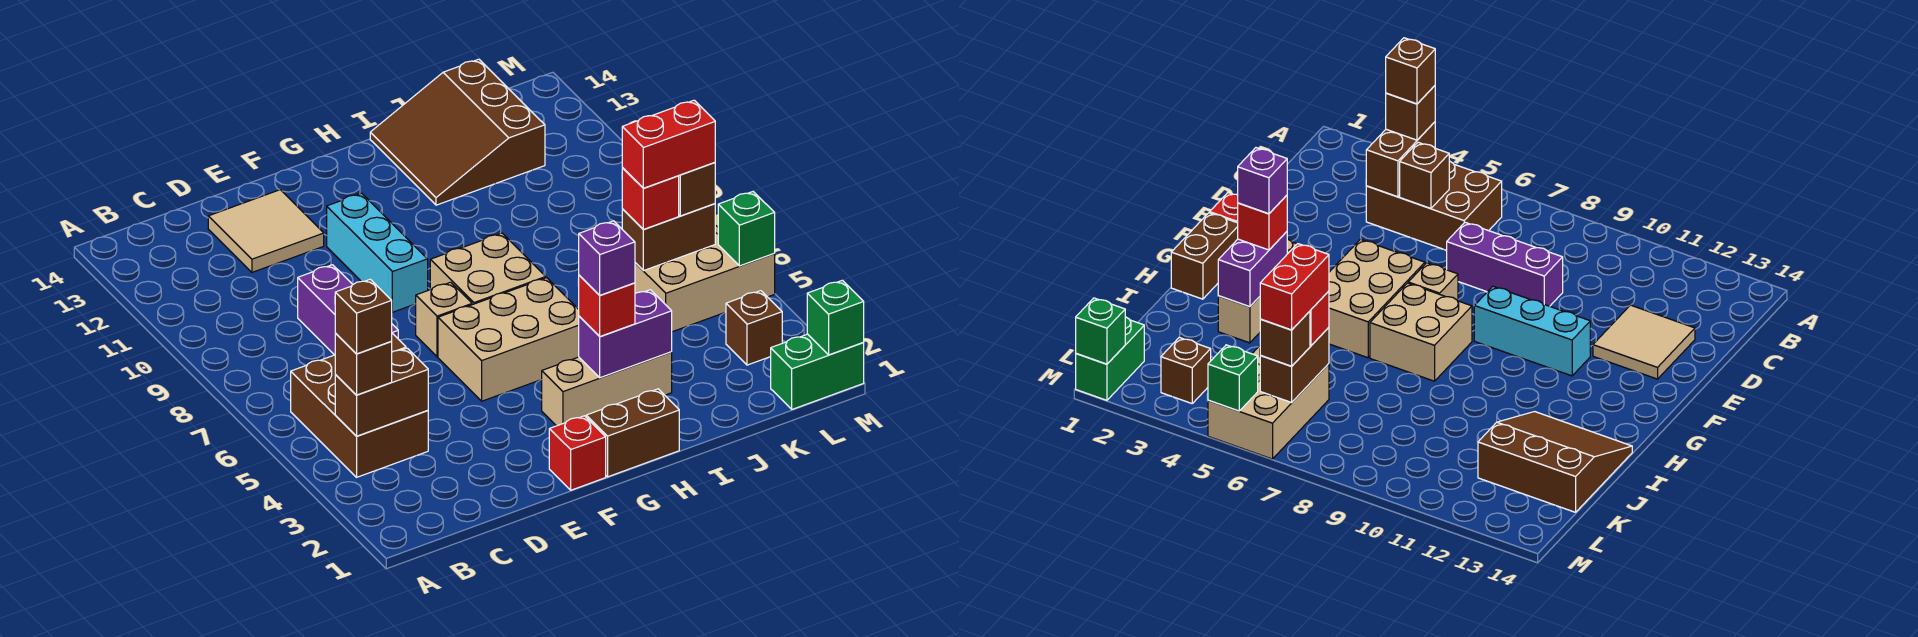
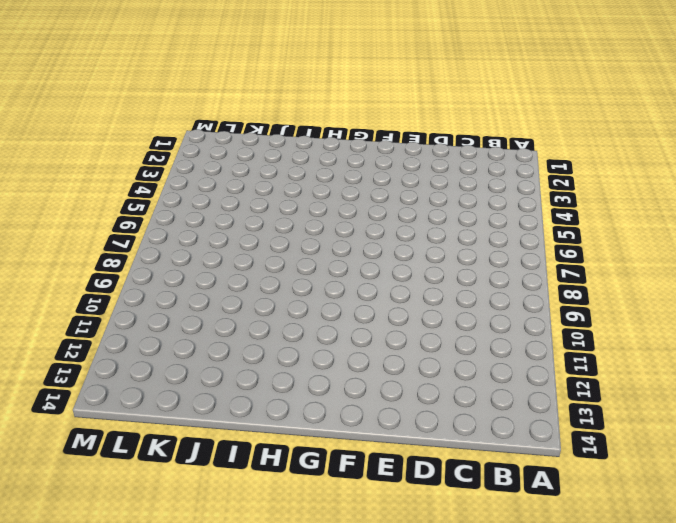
none -> brown brick B4:C6 level 1
none -> purple brick D7:D9 level 1
none -> tan tile D12:E13 level 1

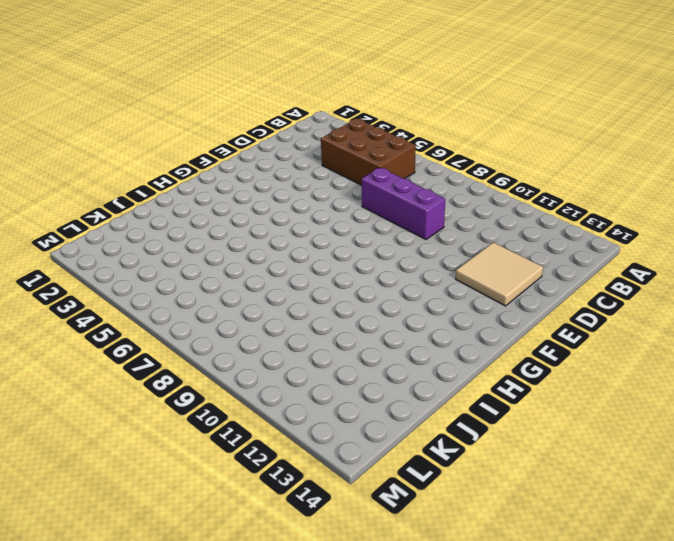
none -> red brick F1 level 1
none -> tan brick F5:H6 level 1
none -> tan brick F7 level 1

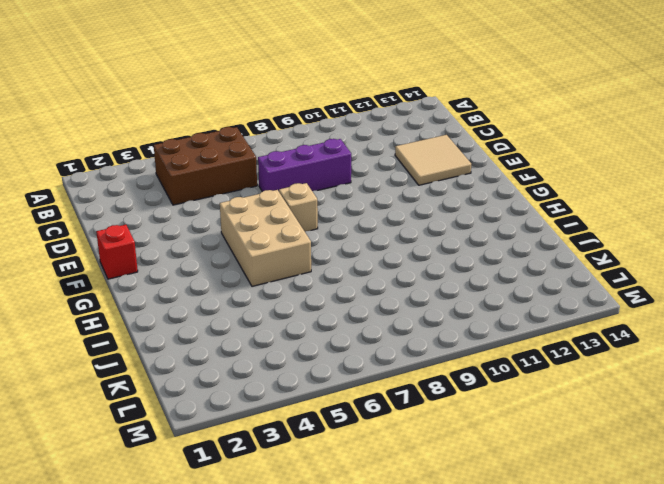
none -> cyan brick F9:F11 level 1
none -> brown brick G1:H1 level 1
none -> tan brick G3:I3 level 1

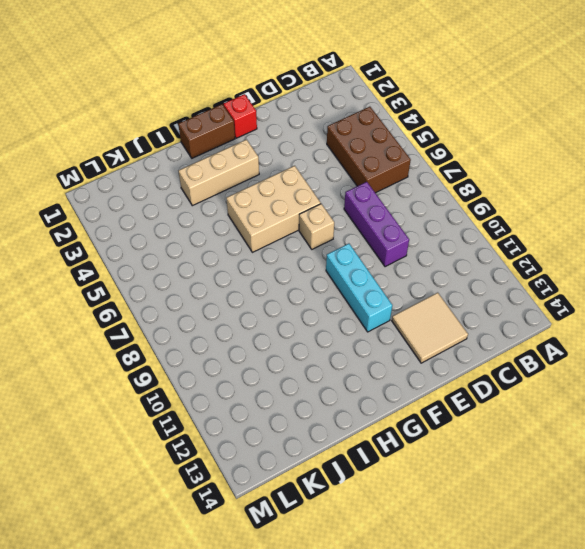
none -> tan brick G7:H8 level 1
none -> brown slope I12:K14 level 1 top K
none -> tan brick K5:M6 level 1

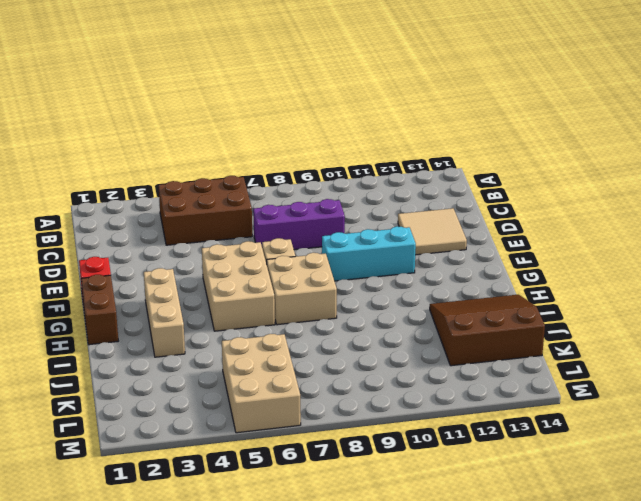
none -> green brick L1:M1 level 1
none -> brown brick L3 level 1
none -> brown brick B4:C4 level 2

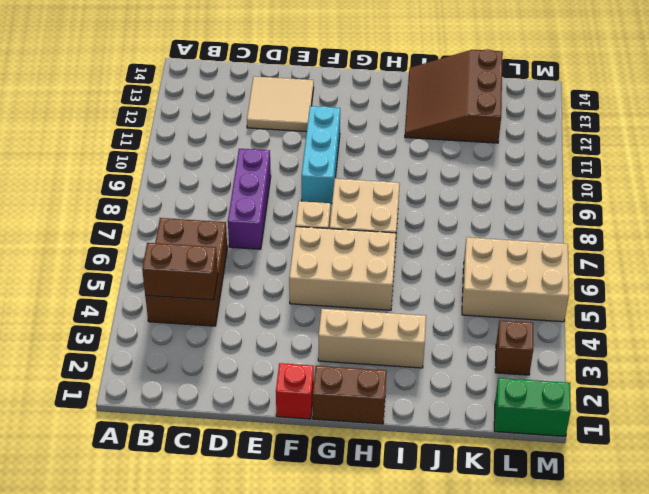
none -> brown brick C5 level 2
none -> purple brick H3:I3 level 2
none -> brown brick K6:L6 level 2

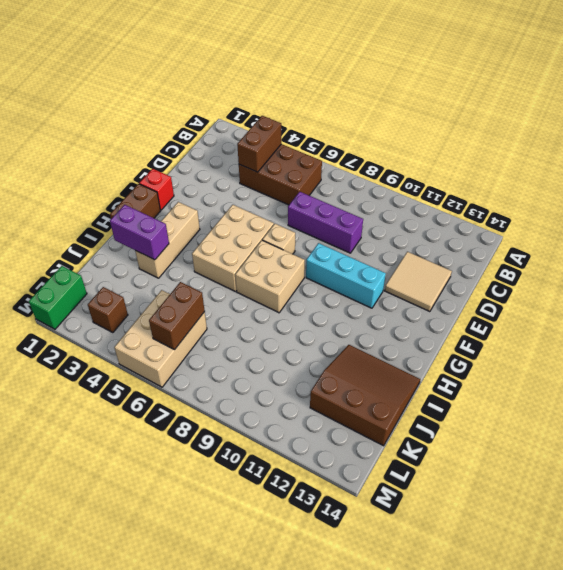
purple brick I2:I3 level 2 -> purple brick H3:I3 level 2
none -> brown brick C5 level 2
none -> green brick M1 level 2
none -> green brick M5 level 2

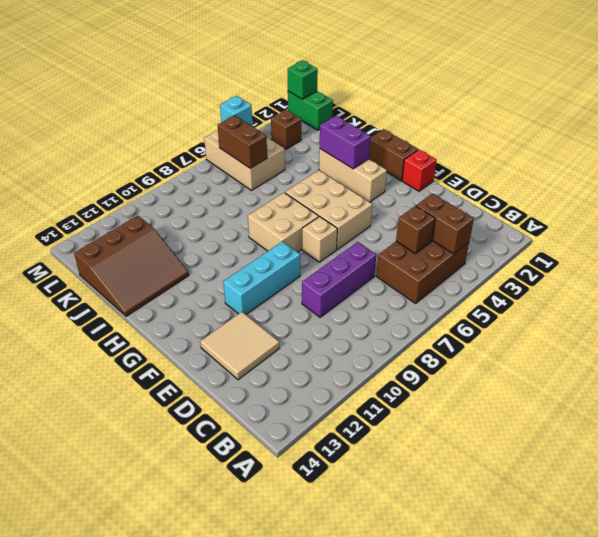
cyan brick M5 level 2 -> green brick M5 level 2
none -> brown brick B4 level 3
none -> red brick H3 level 3
none -> red brick K6 level 3

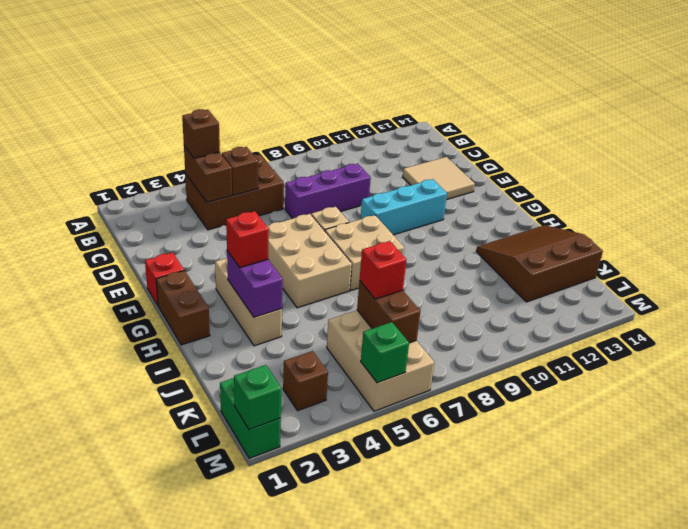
none -> brown brick L6 level 3
none -> brown brick B4 level 4
none -> purple brick H3 level 4

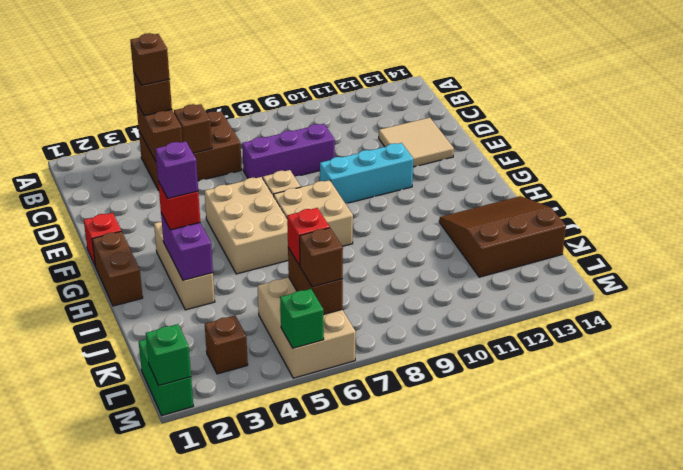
none -> red brick K6:L6 level 4

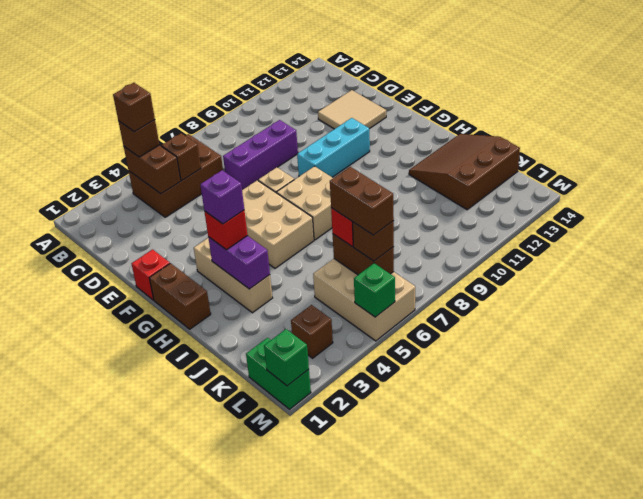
brown brick K6:L6 level 4 -> red brick K6:L6 level 4

